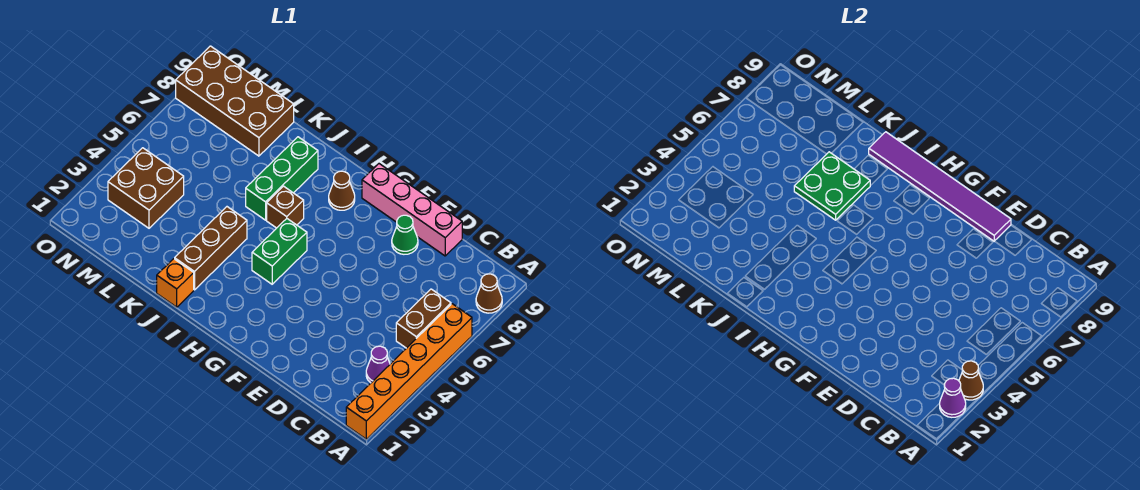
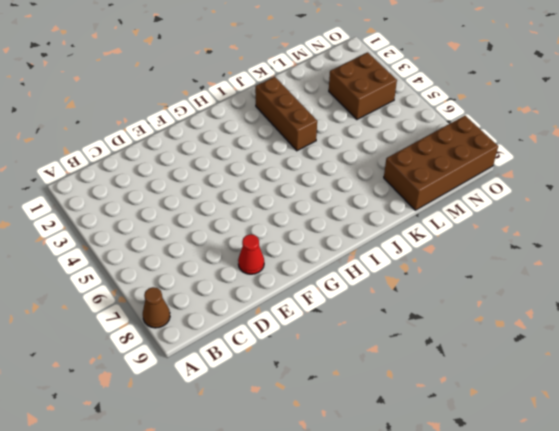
red cone E8 level 1 -> green cone E8 level 1
none -> orange brick A1:A6 level 1
none -> purple cone B3 level 1
none -> brown brick B5:B6 level 1

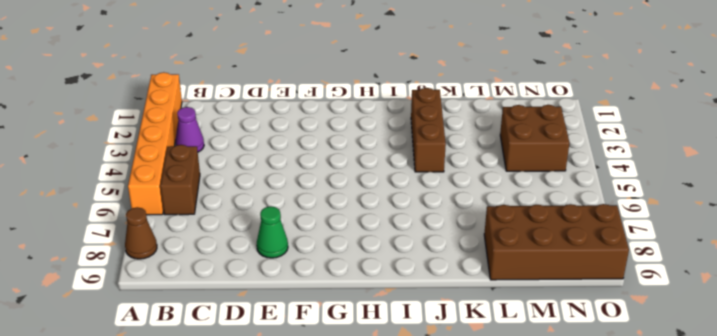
none -> pink brick D9:G9 level 1
none -> green brick H4:H5 level 1
none -> brown cone H8 level 1

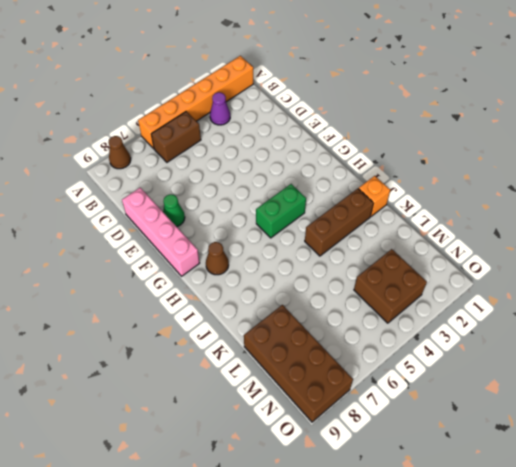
none -> brown brick I6 level 1
none -> green brick J6:J8 level 1
none -> purple cone A2 level 2

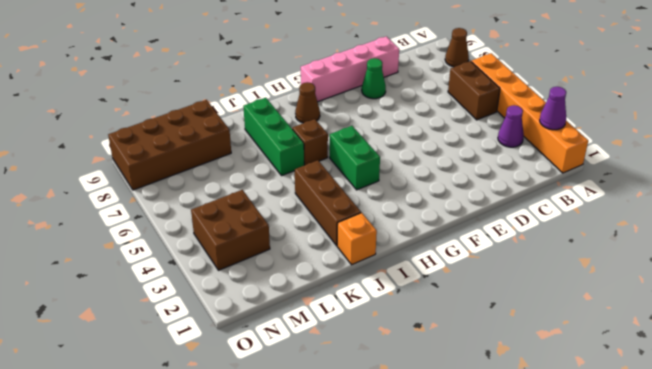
none -> brown cone A3 level 2
none -> purple tile E9:J9 level 2
none -> green plate J6:K7 level 2

